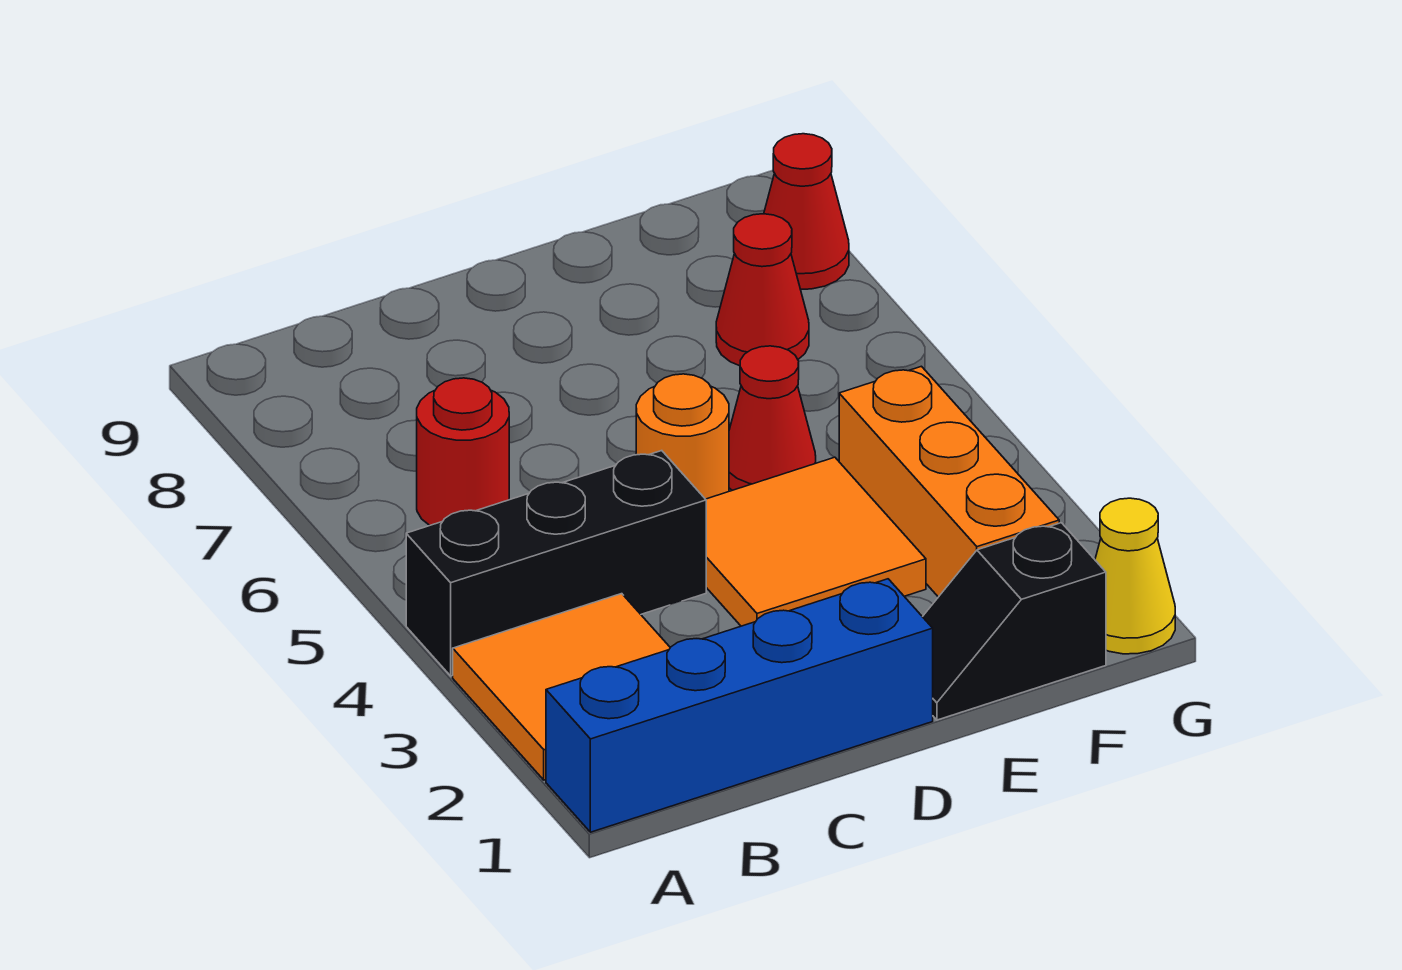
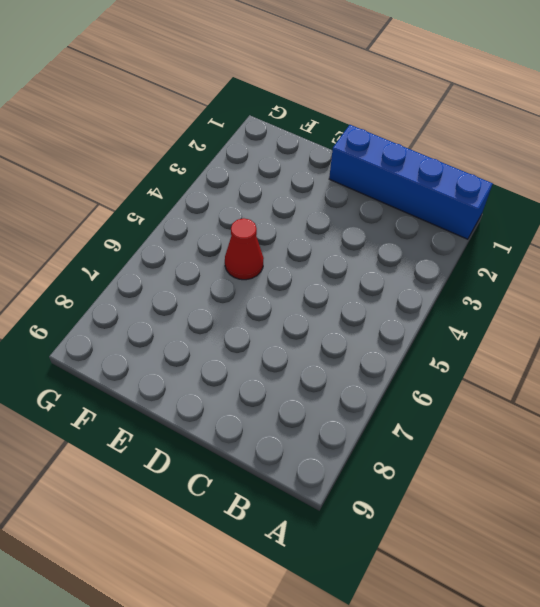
none -> orange tile A2:B3 level 1
none -> black brick A4:C4 level 1
none -> red round brick B6 level 1

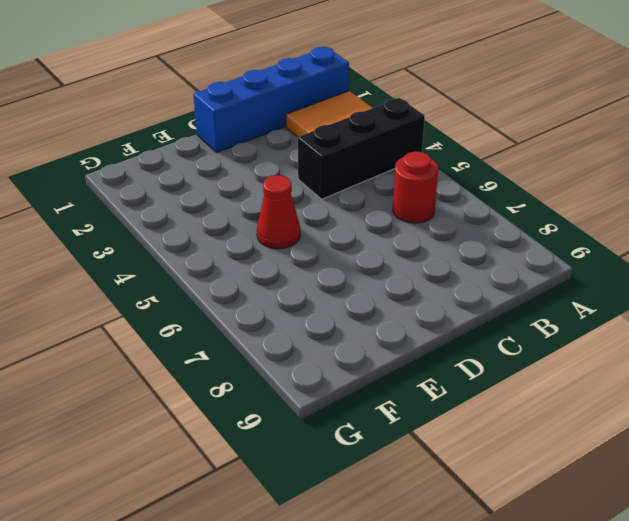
none -> orange tile D3:E4 level 1
none -> orange round brick D5 level 1
none -> black slope E1:F1 level 1 top F

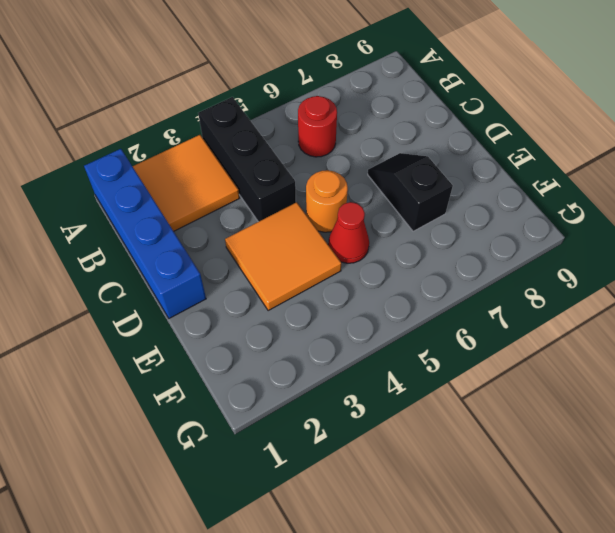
black slope D7:E7 level 1 top E -> black slope E1:F1 level 1 top F
none -> orange brick F2:F4 level 1
none -> red cone F7 level 1
none -> yellow cone G1 level 1

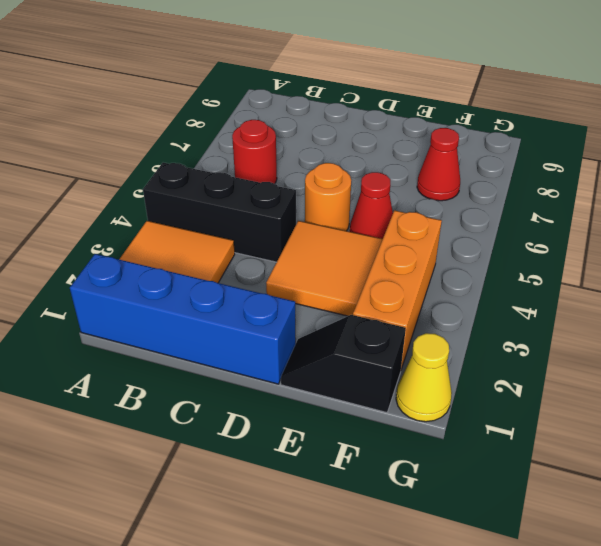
none -> red cone G8 level 1

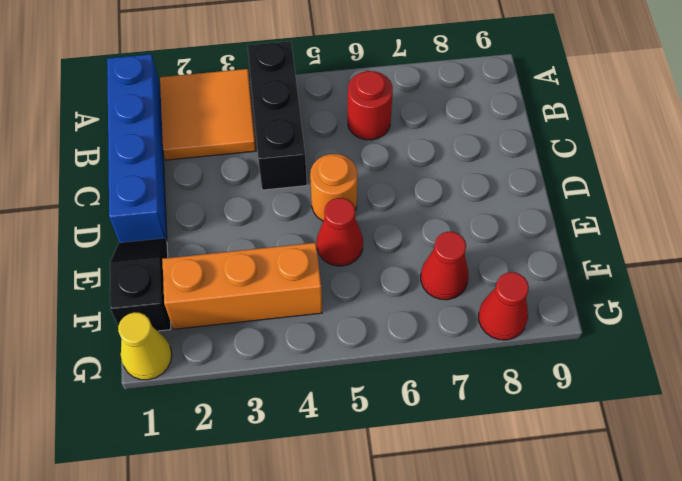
none -> orange tile D3:E4 level 1

